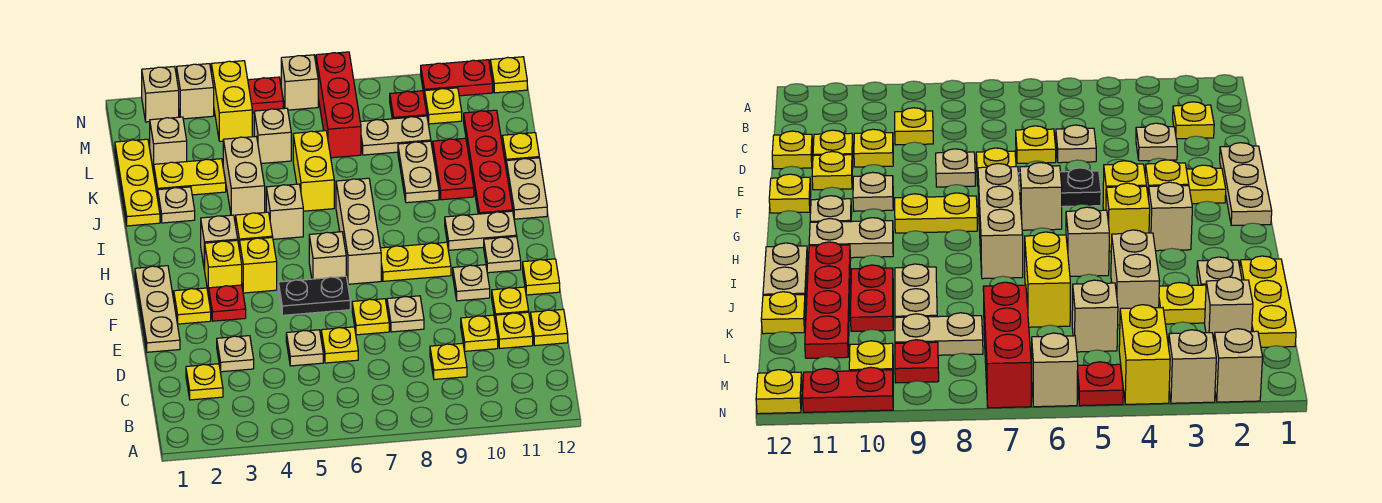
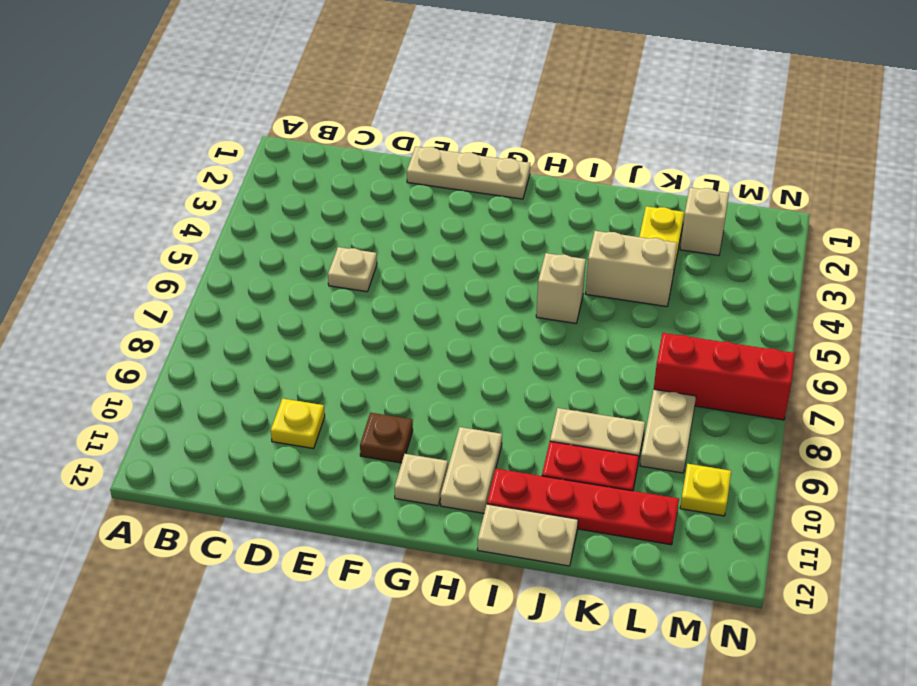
brown plate F10 level 1 -> tan plate F10 level 1
none -> yellow plate C2 level 1
none -> yellow plate C9 level 1
none -> tan plate D3 level 1
none -> yellow plate D6 level 1

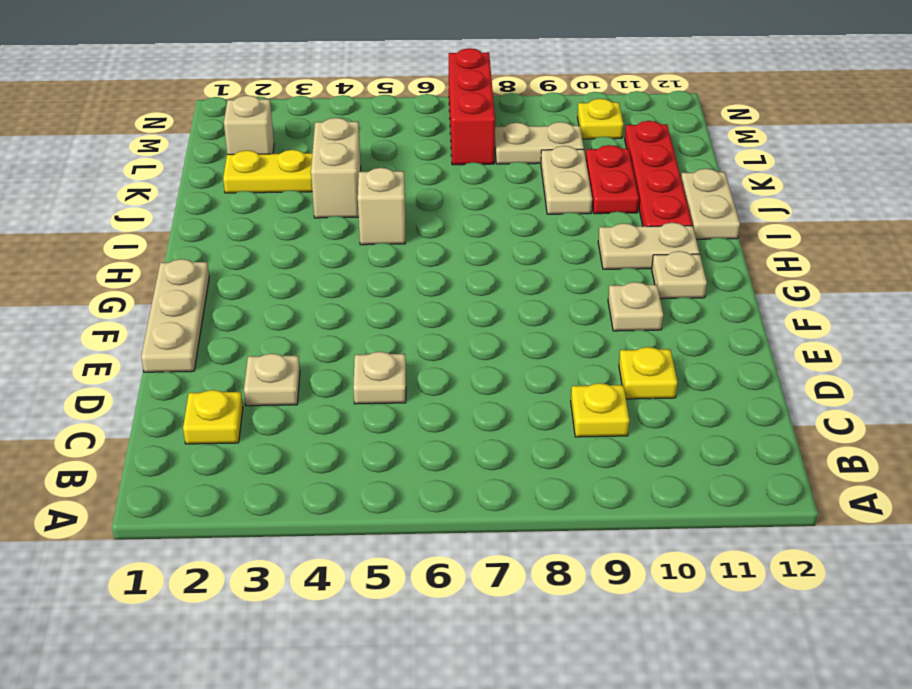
none -> yellow plate D6 level 1
none -> yellow plate D11 level 1
none -> yellow plate D12 level 1
none -> yellow plate E7 level 1

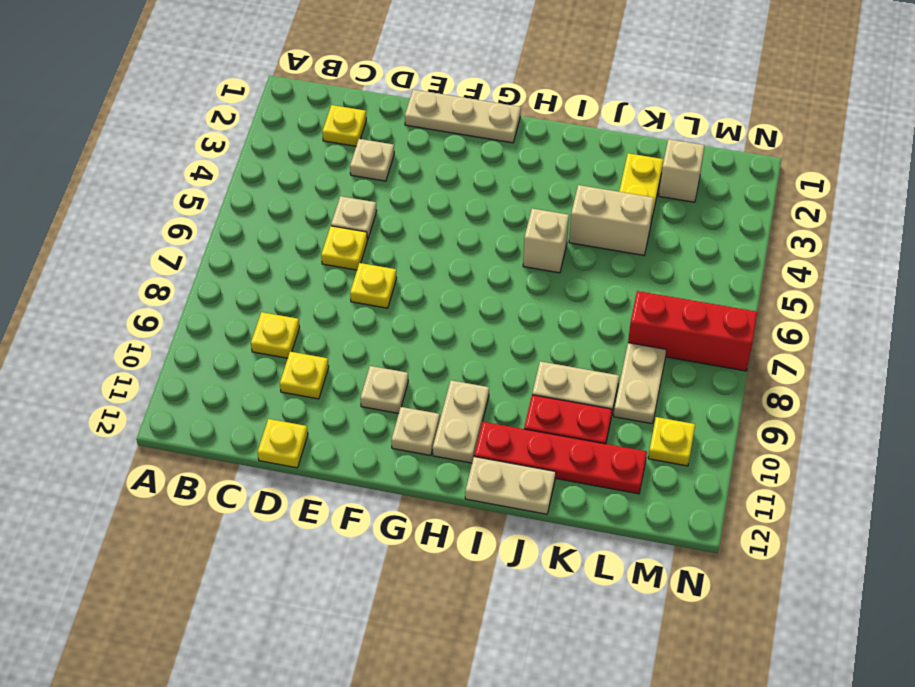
none -> yellow plate D11 level 1
none -> tan plate E8 level 1
none -> yellow plate E11 level 1
none -> yellow plate F2 level 1

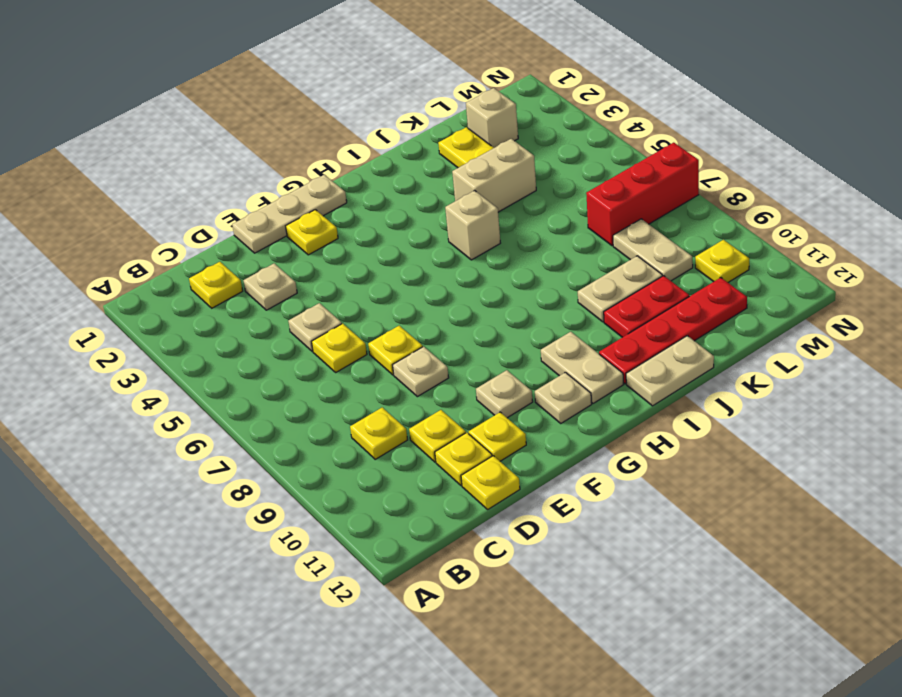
none -> red plate F3 level 1
none -> black plate F5:F6 level 1
none -> yellow plate F12 level 1
none -> yellow brick G3 level 1

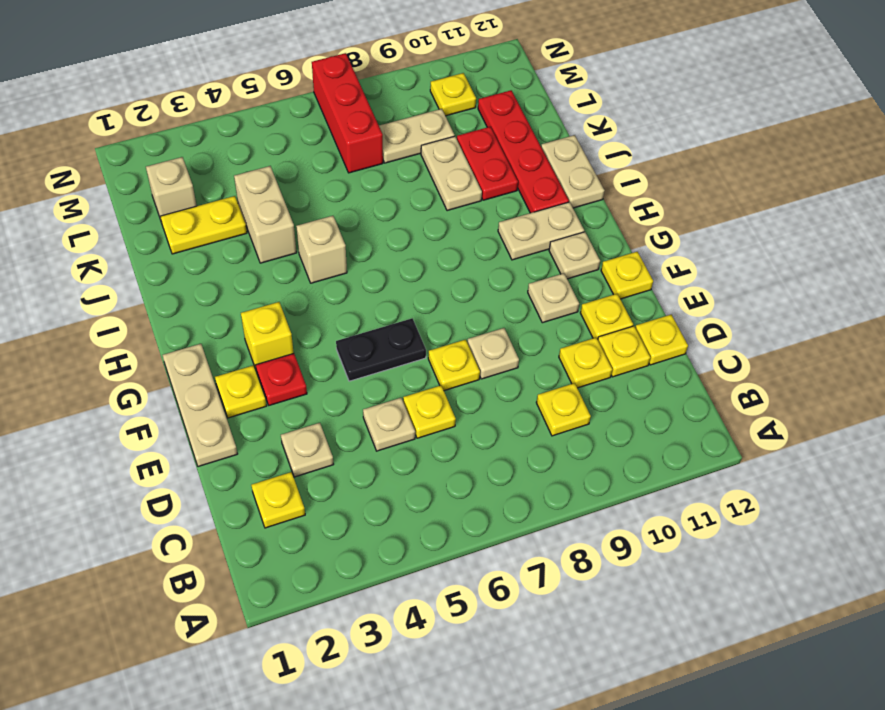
none -> yellow brick G4 level 1
none -> tan brick G6 level 1
none -> tan brick G7:I7 level 1
none -> yellow plate G8:G9 level 1

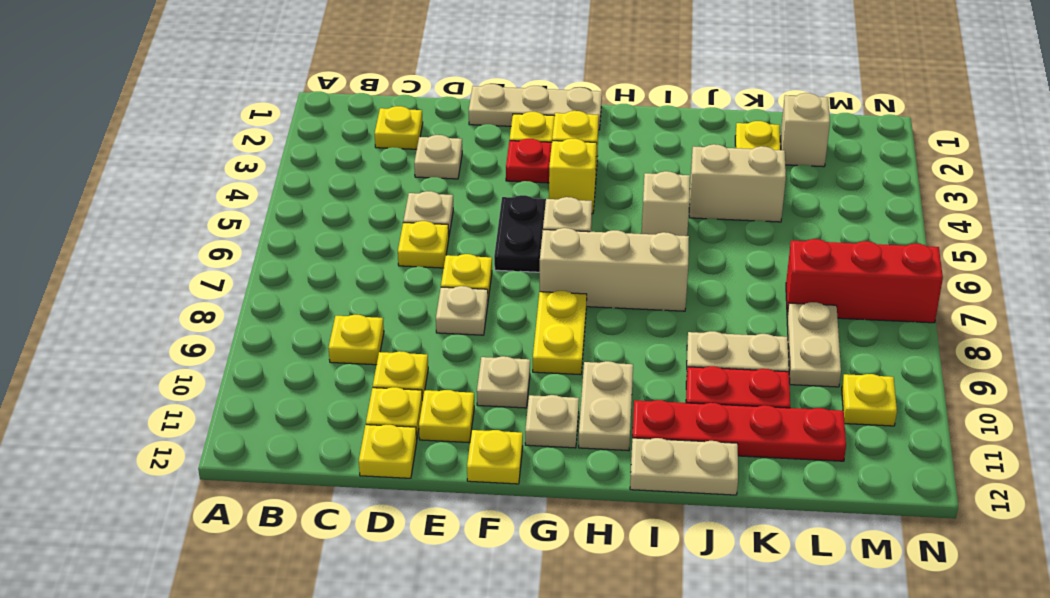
none -> tan brick H3 level 1
none -> yellow brick H4 level 1
none -> yellow plate J1:L1 level 1
none -> tan plate J2 level 1

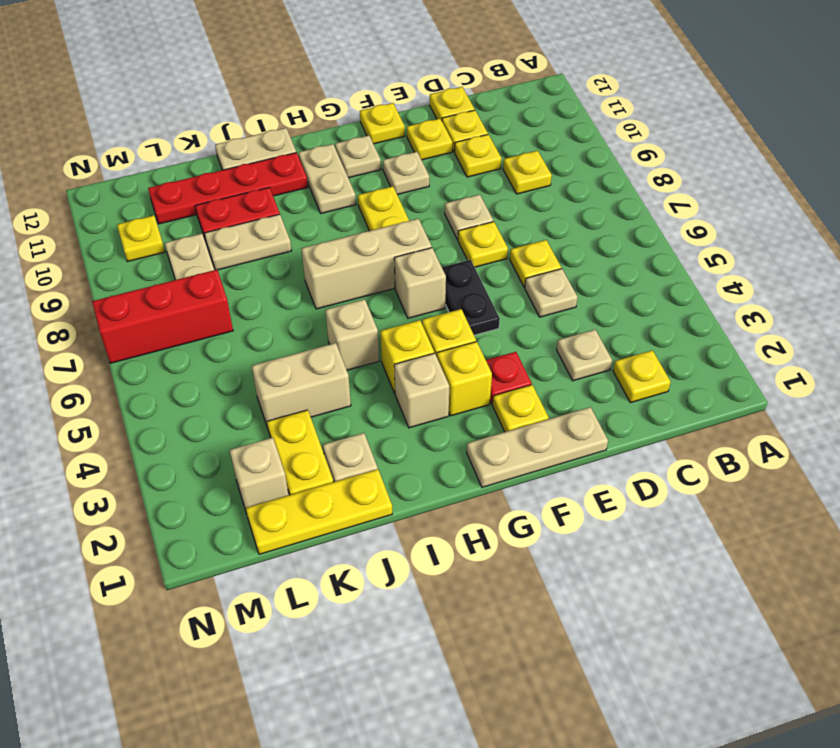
none -> yellow brick J6:K6 level 1
none -> yellow plate K12 level 1
none -> tan brick L5 level 1
none -> yellow brick M4:N4 level 1

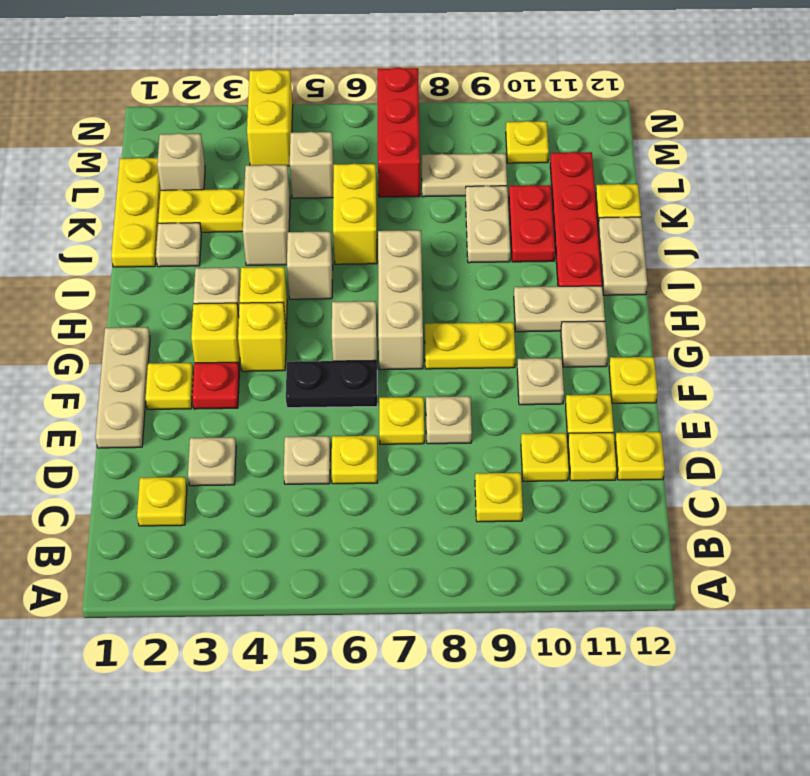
none -> red plate M9 level 1
none -> tan brick N2 level 1
none -> tan brick N3 level 1
none -> red plate N5 level 1

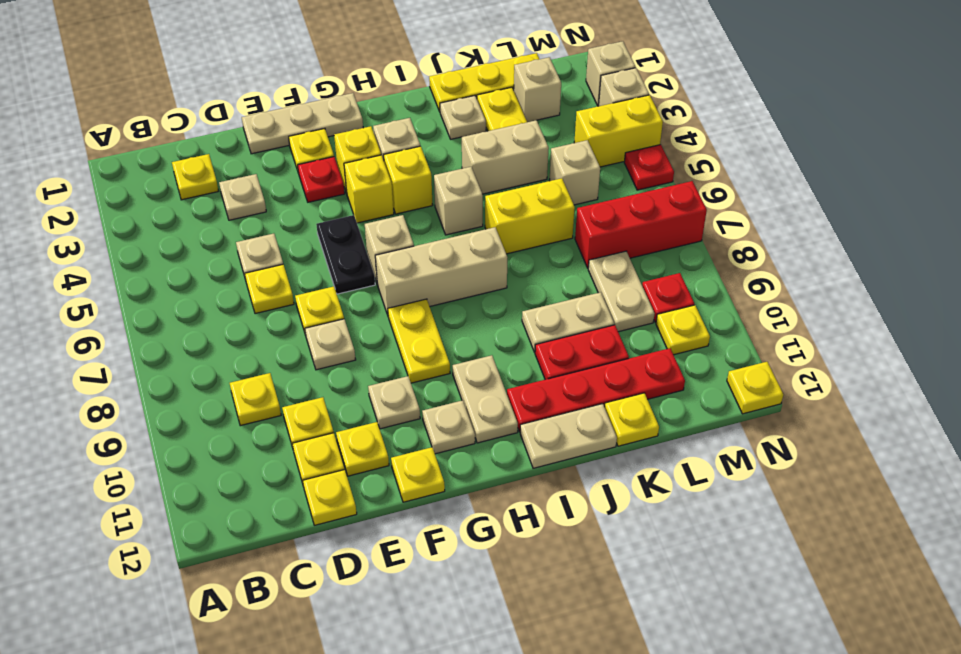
none -> tan brick N6 level 1
none -> red plate N10:N11 level 1

